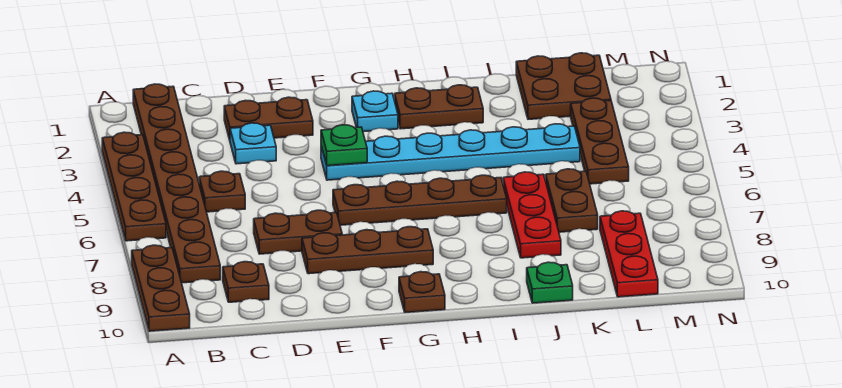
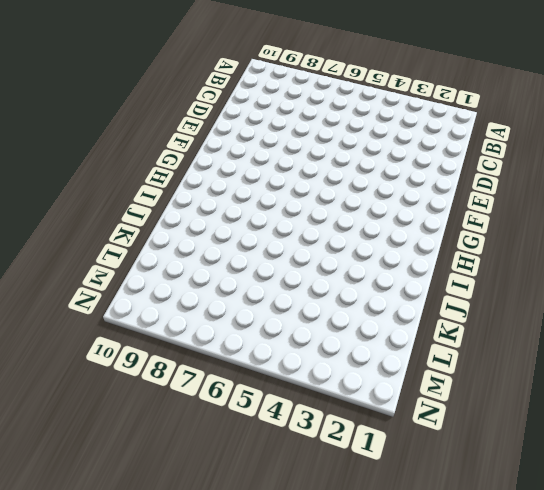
none -> brown plate A3:A6 level 1
none -> brown plate A8:A10 level 1
none -> brown plate B1:B8 level 1

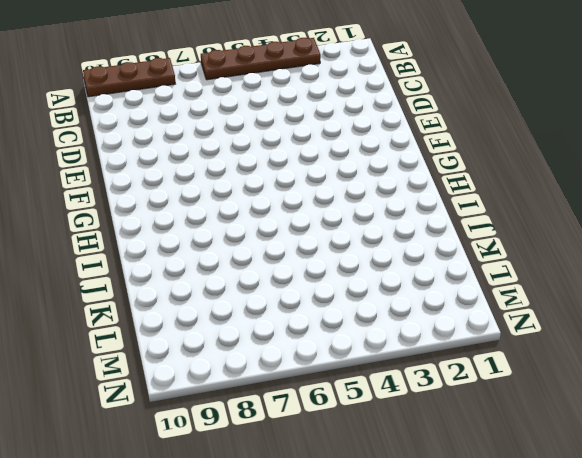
none -> brown plate B1:B8 level 1
none -> brown plate C5 level 1
none -> brown plate C9 level 1

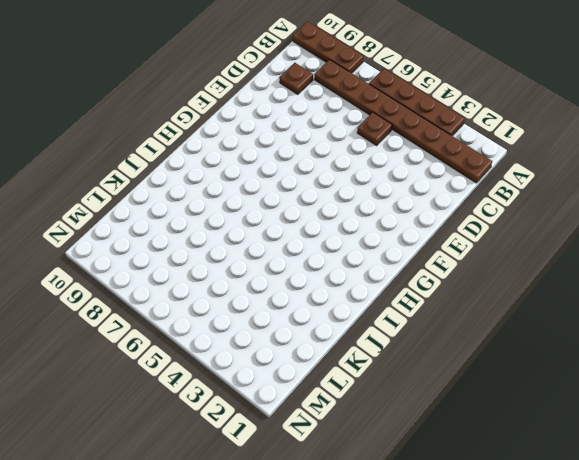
none -> brown plate D2:E2 level 1
none -> cyan plate D3 level 1
none -> brown plate D7:E7 level 1

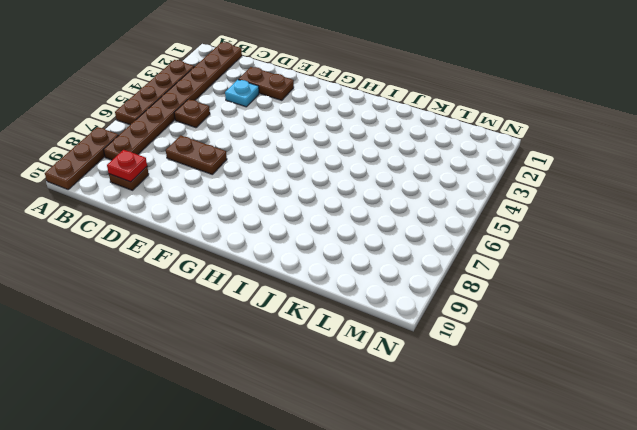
red plate C9 level 2 -> none
none -> brown plate E8:G8 level 1
none -> cyan plate F4:K4 level 1
none -> brown plate F6:I6 level 1

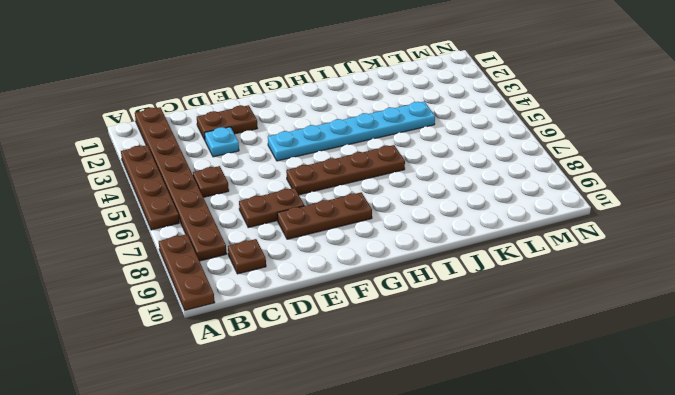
none -> cyan plate G2 level 1
none -> brown plate G10 level 1
none -> brown plate H2:I2 level 1

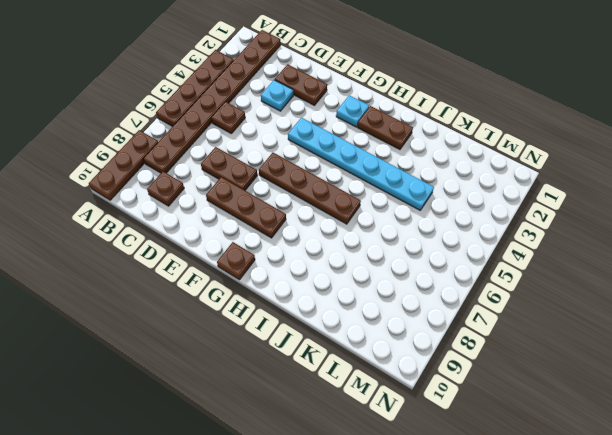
none -> red plate J6:J8 level 1
none -> green plate J10 level 1
none -> brown plate K1:L2 level 1

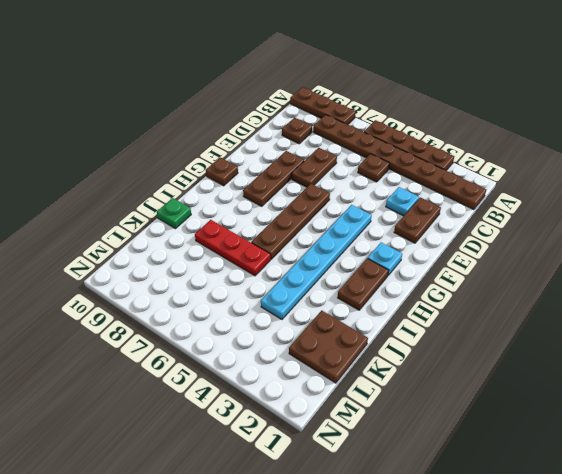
none -> brown plate K6:K7 level 1
none -> brown plate L3:L5 level 1
none -> red plate L8:L10 level 1

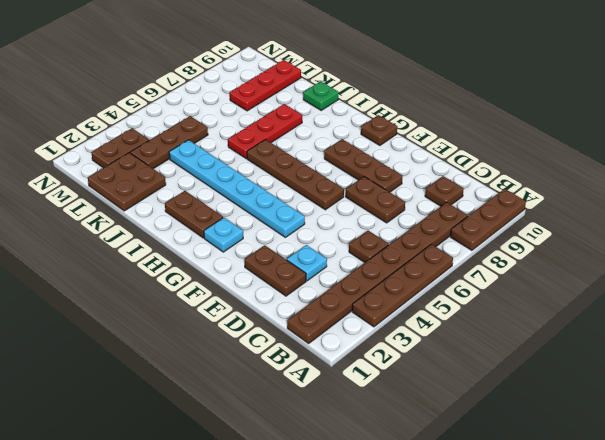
brown plate M2:M3 level 1 -> brown plate K6:K7 level 1
none -> green plate F4 level 2

